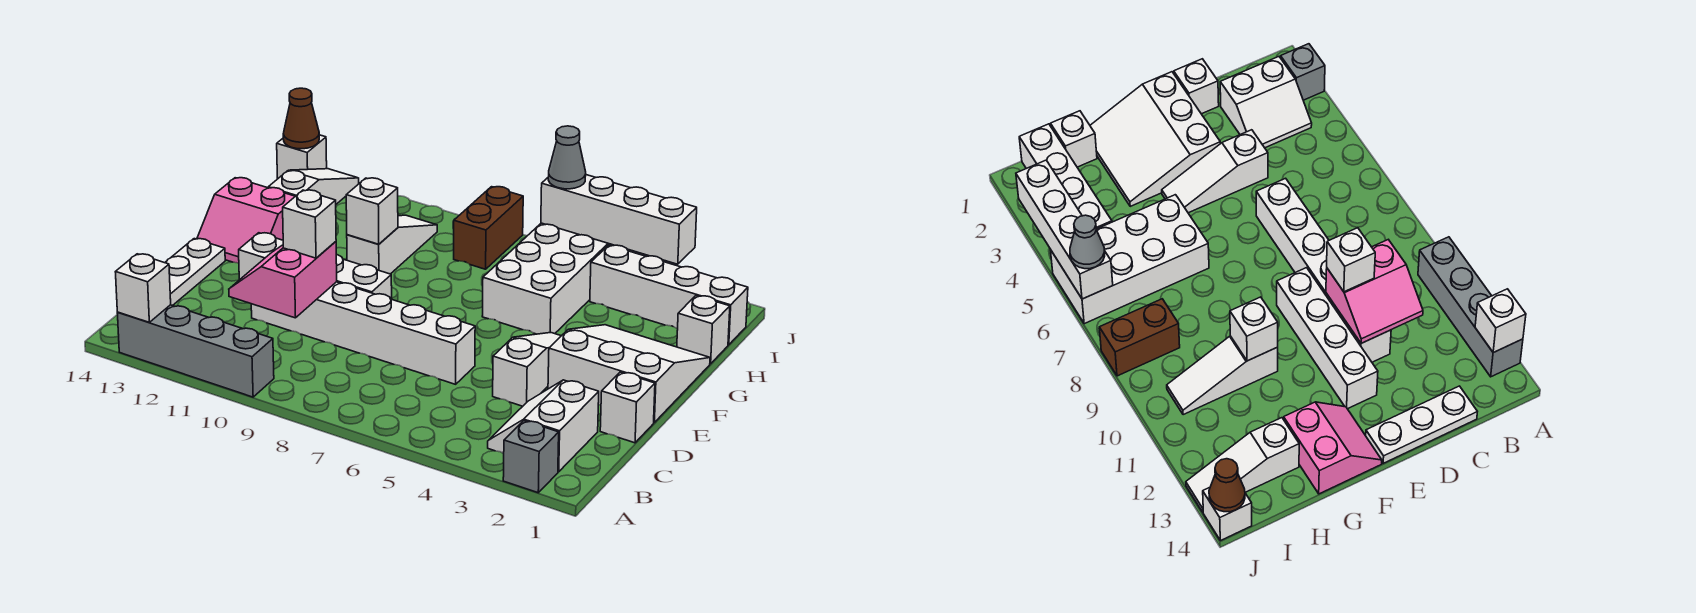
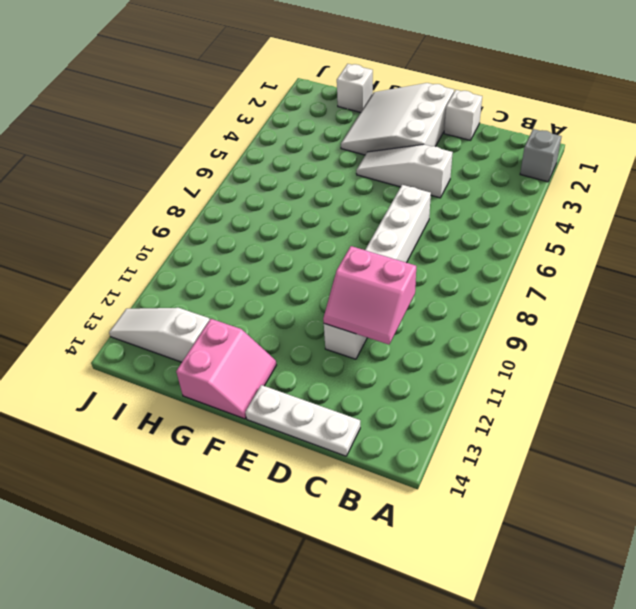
none -> grey brick A10:A13 level 1
none -> white slope B2:C3 level 1 top 2
none -> white brick E9:E12 level 1

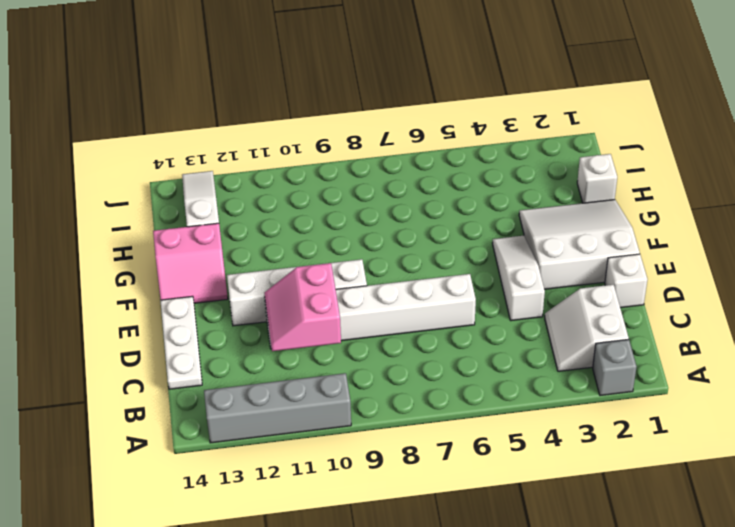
none -> white brick G5:J6 level 1
none -> white slope G10:I10 level 1 top G
none -> white brick I1:I4 level 1

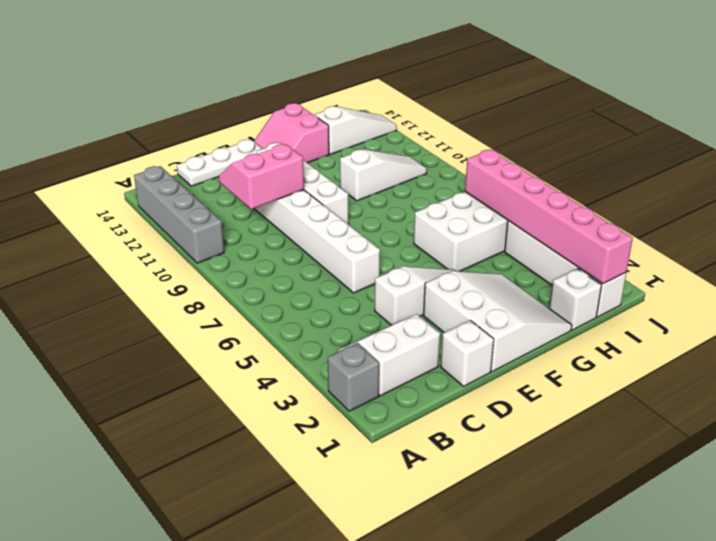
pink brick I1:I6 level 2 -> none
none -> brown brick I8:J8 level 1
none -> white brick J14 level 1
none -> white brick A13 level 2

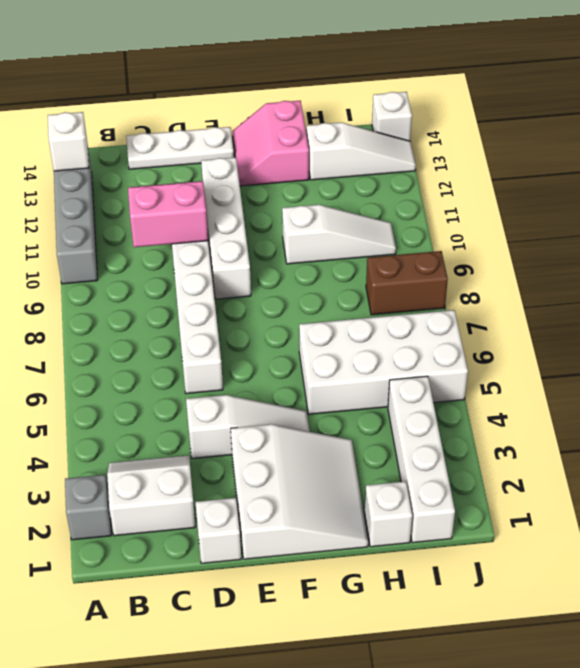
none -> white brick G10 level 2
none -> white brick J3:J6 level 2
none -> brown cone J14 level 2

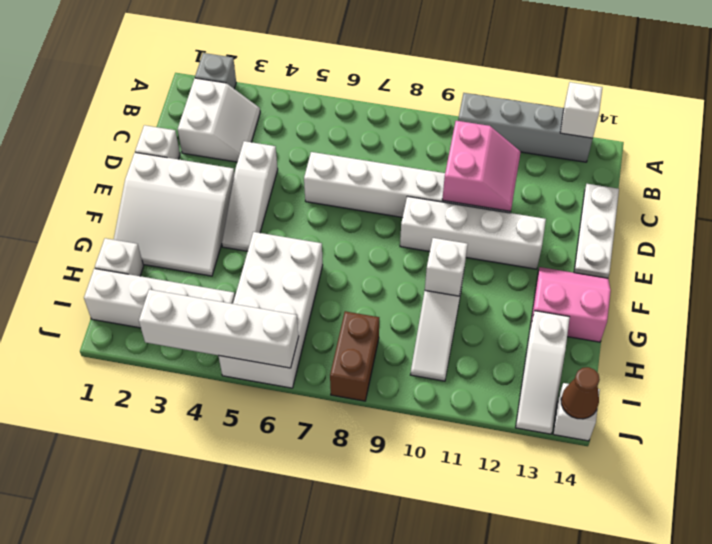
none -> white brick D10 level 3
none -> grey cone J6 level 3

